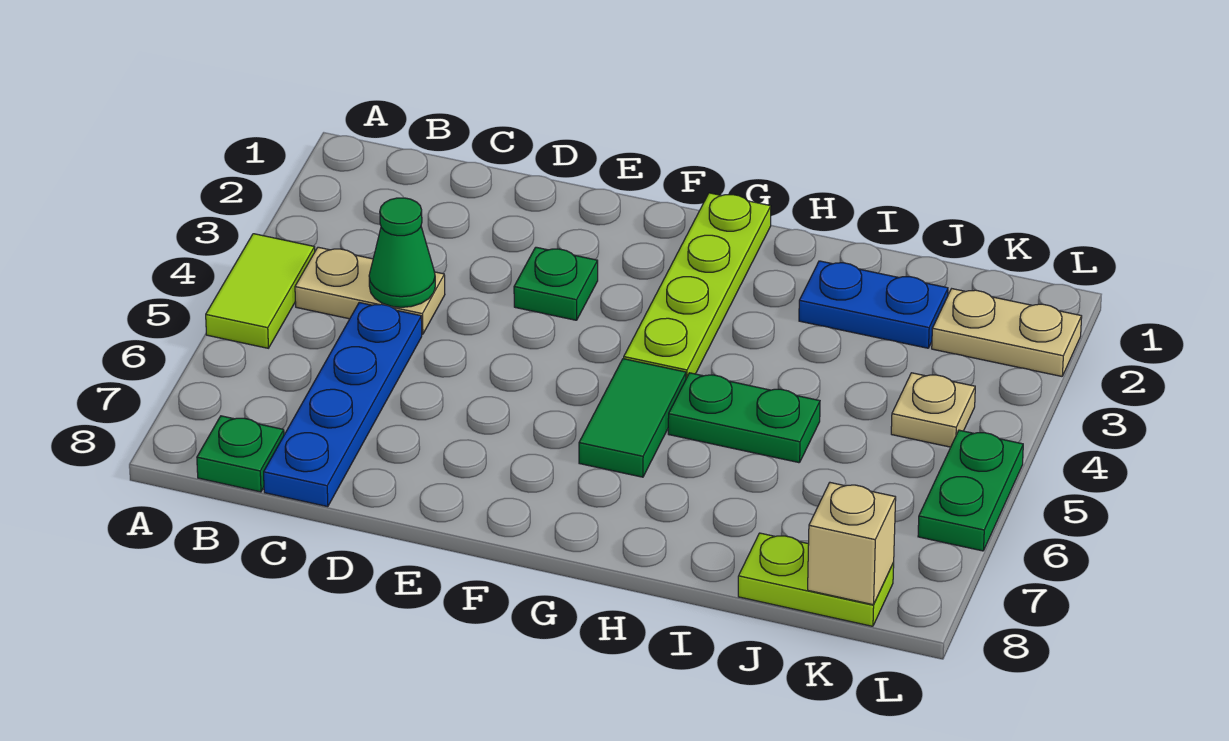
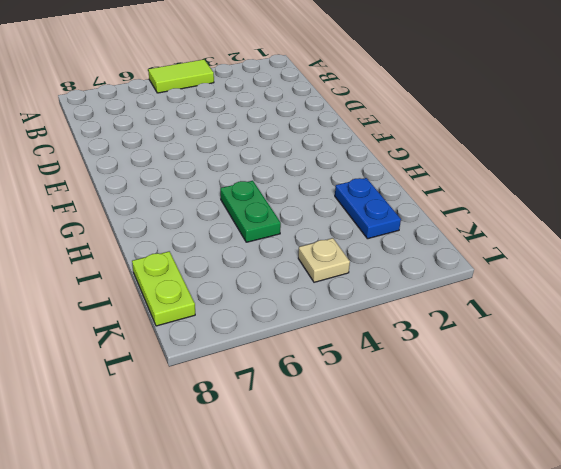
none -> tan plate B4:C4 level 1
none -> green plate B8 level 1
none -> blue plate C5:C8 level 1

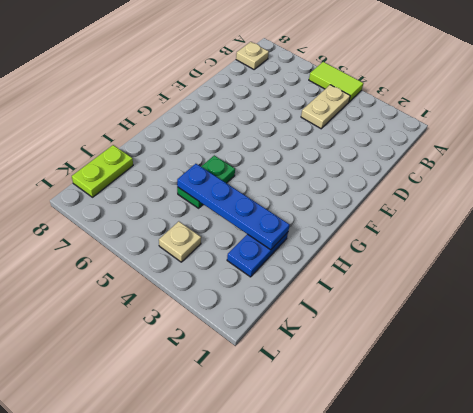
tan plate B8 level 1 -> green plate B8 level 1
blue plate I2:I5 level 2 -> blue plate C5:C8 level 1
none -> green plate E3 level 1
none -> lime plate G1:G4 level 1
none -> green tile G5:G6 level 1

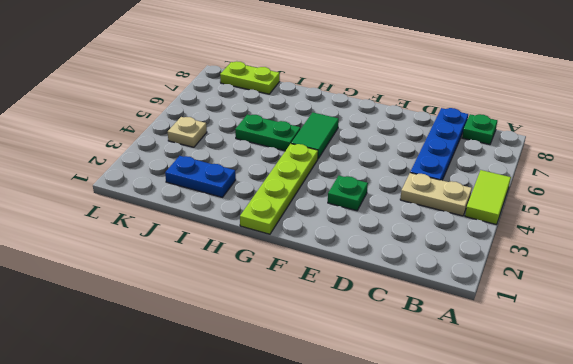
none -> tan plate K2:L2 level 1
none -> green plate L5:L6 level 1
none -> green cone C4 level 2

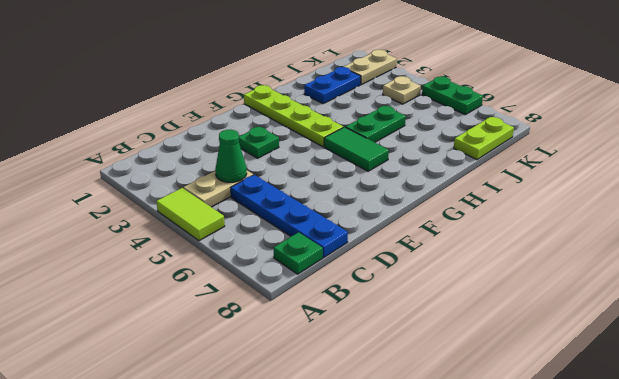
none -> tan brick K8 level 2

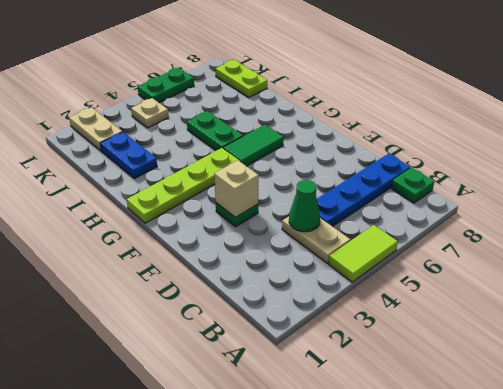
tan brick E3 level 2 -> tan brick K8 level 2

